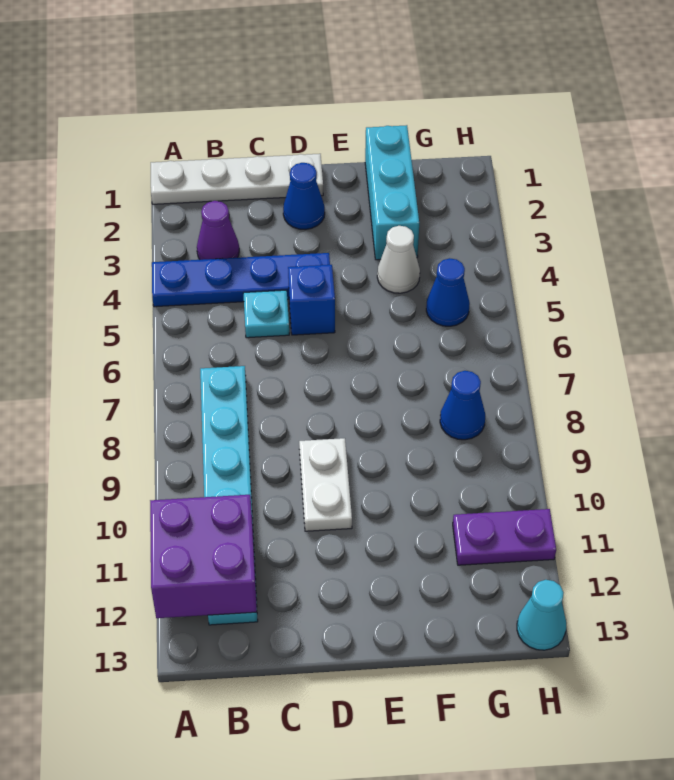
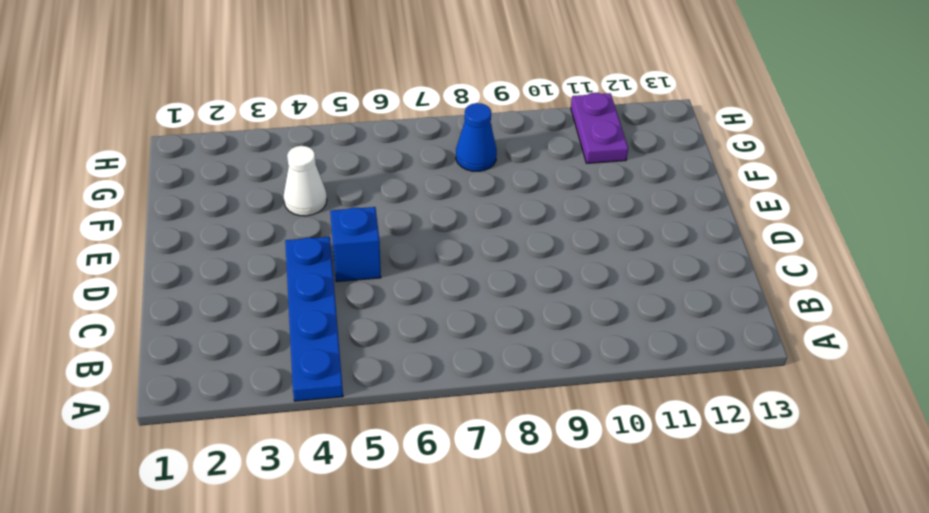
none -> white plate A1:D1 level 1
none -> purple cone B3 level 1
none -> cyan plate B7:B12 level 1

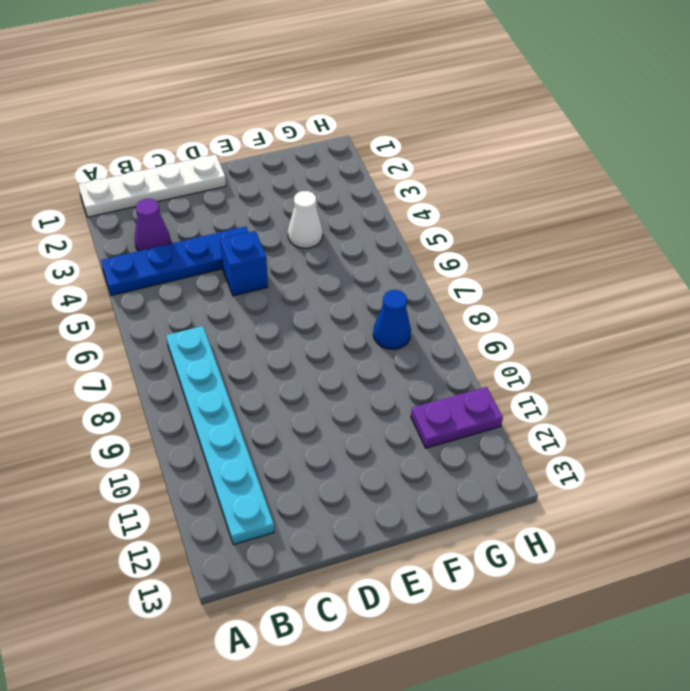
none -> cyan plate C5 level 1
none -> blue cone D2 level 1
none -> white plate D9:D10 level 1

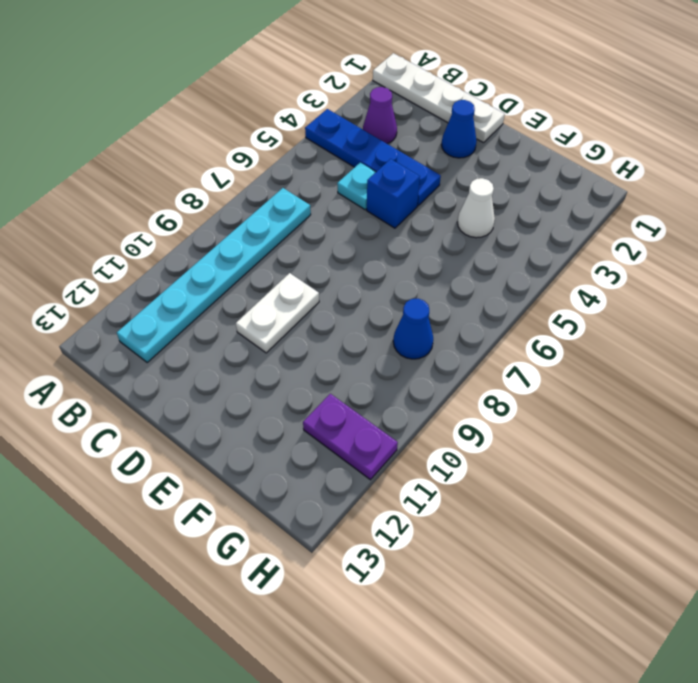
none -> cyan brick F1:F3 level 1
none -> blue cone G5 level 1
none -> cyan cone H13 level 1

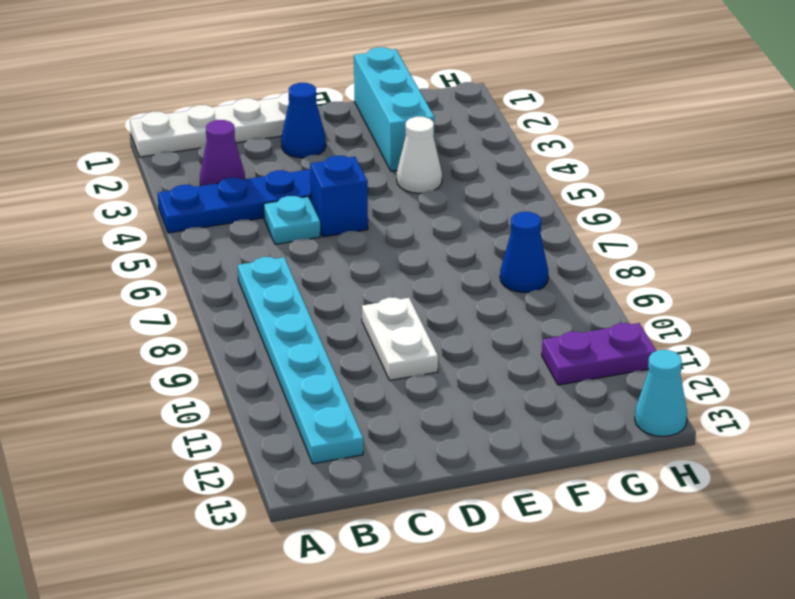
none -> blue cone G5 level 1
none -> purple brick A11:B12 level 2

